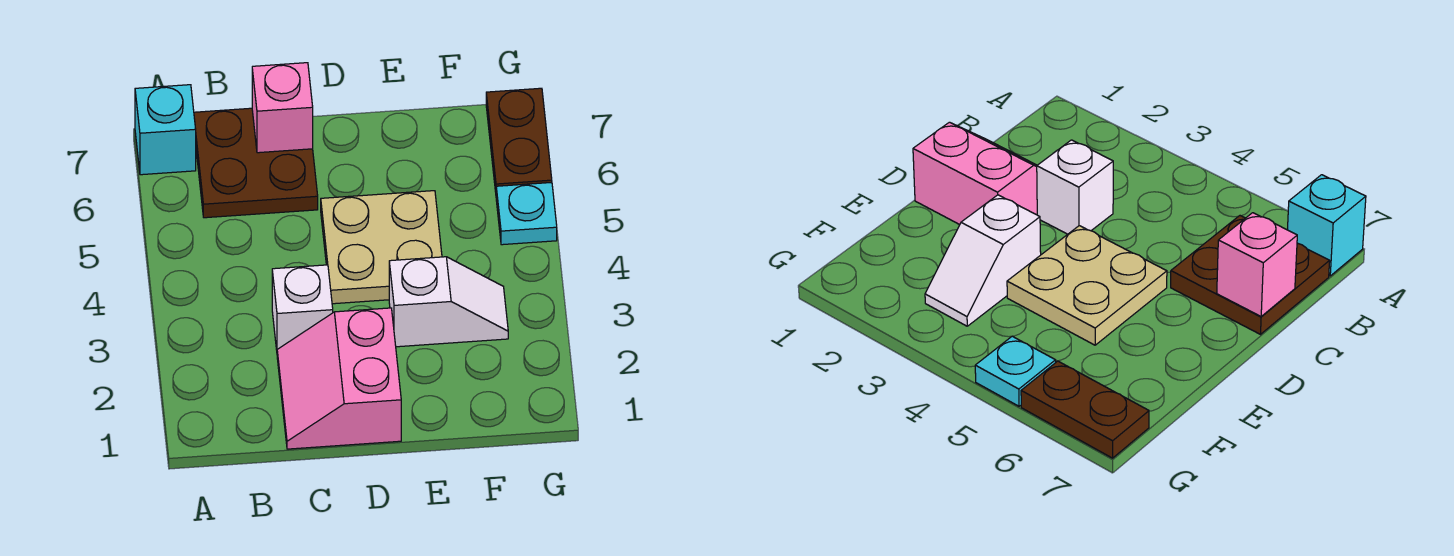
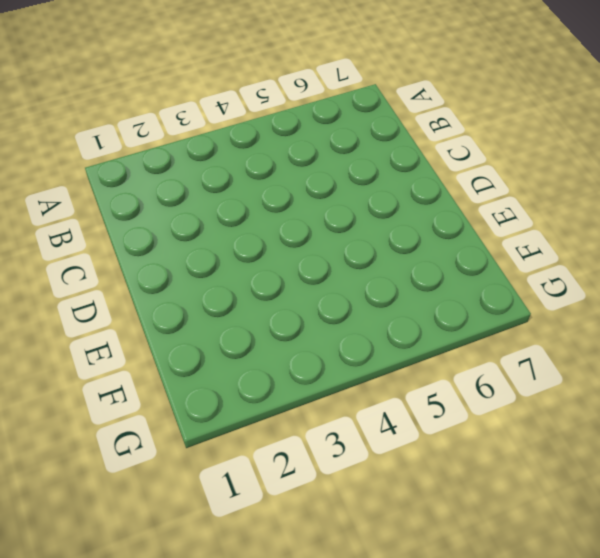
none -> cyan brick A7 level 1
none -> brown plate B6:C7 level 1

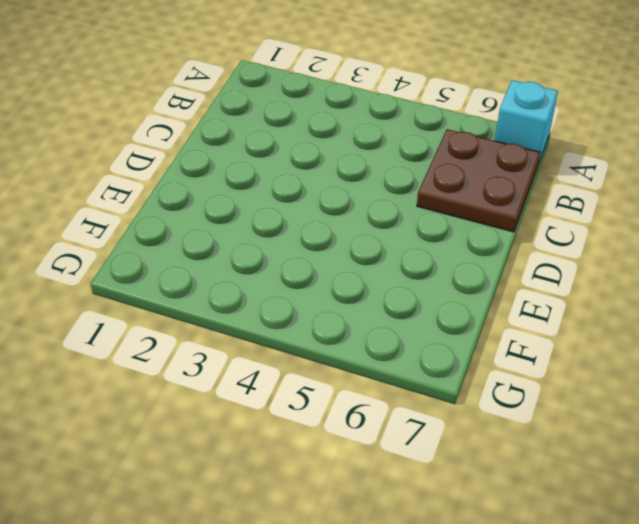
none -> pink slope C1:D2 level 1 top D
none -> white brick C3 level 1

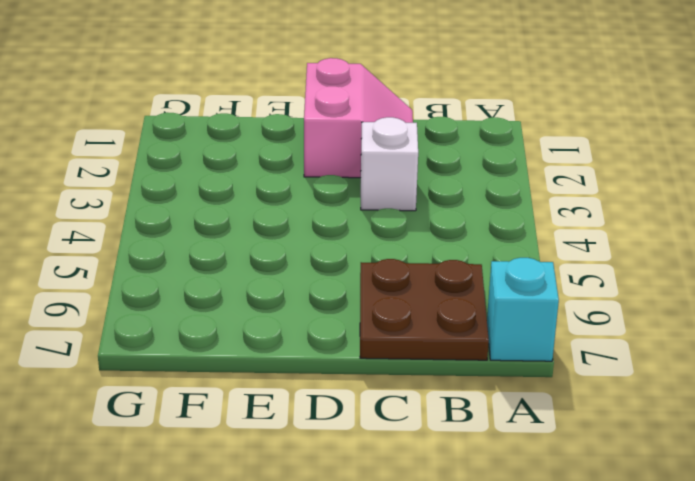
none -> tan plate D4:E5 level 1
none -> white slope E3:F3 level 1 top E

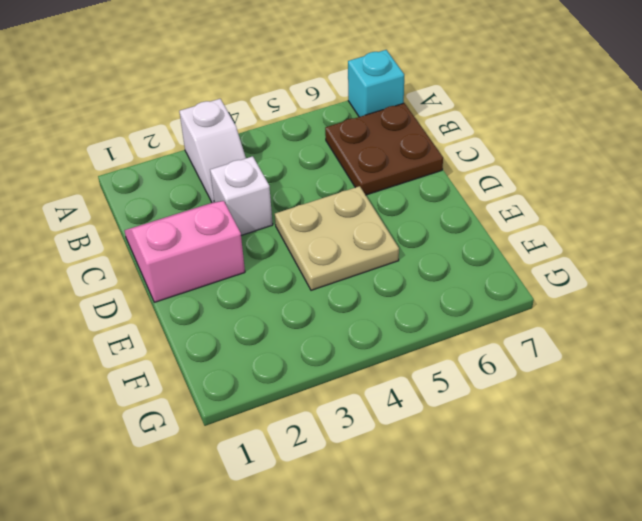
white slope A3:B3 level 1 top A -> white slope E3:F3 level 1 top E
none -> cyan plate G5 level 1
none -> brown plate G6:G7 level 1

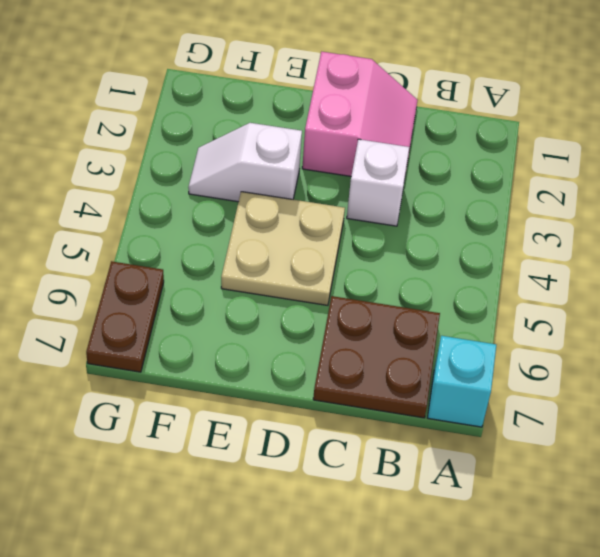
none -> cyan plate G5 level 1
none -> pink brick C7 level 2

